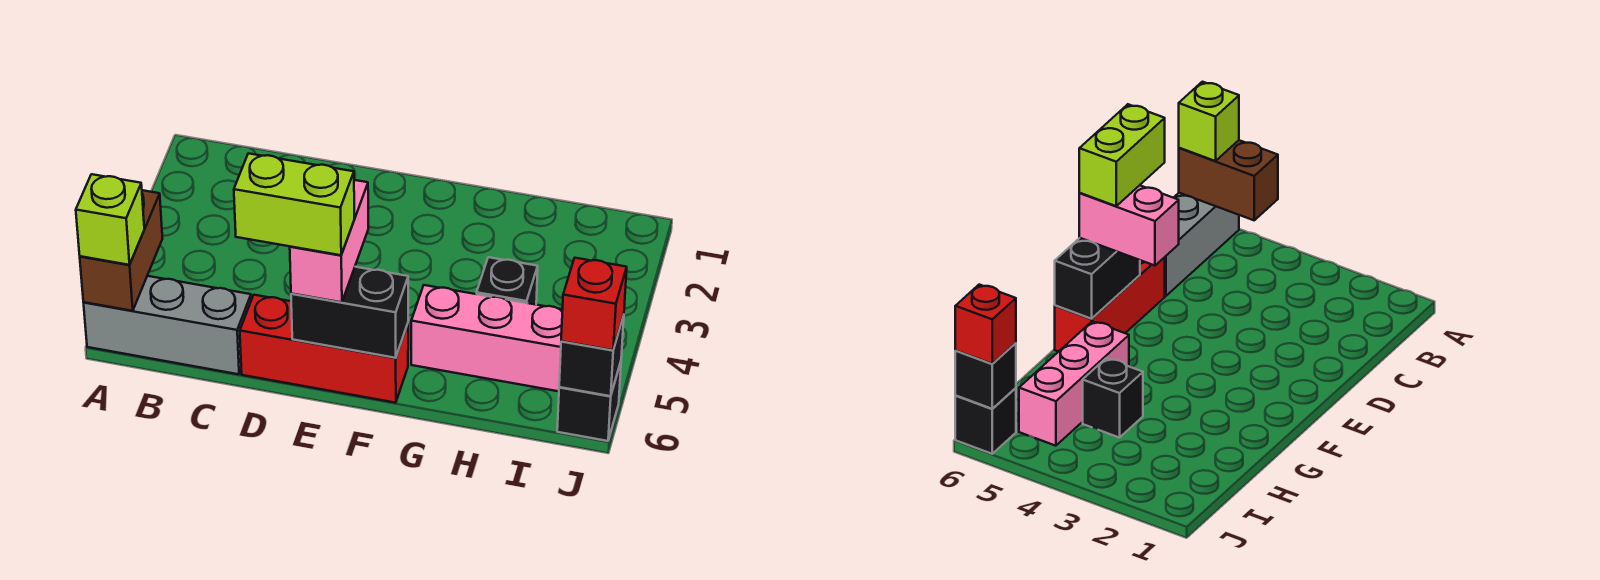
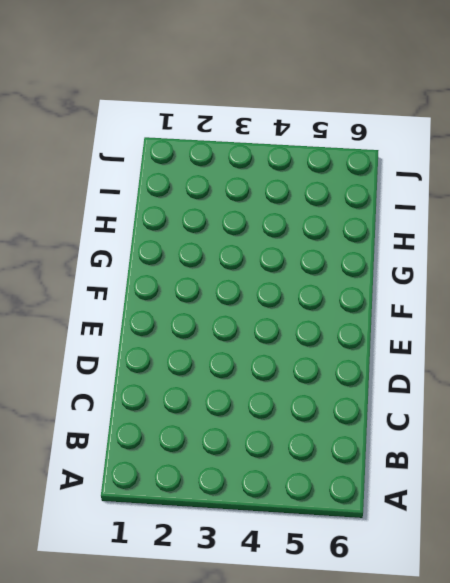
none -> grey brick A6:C6 level 1
none -> red brick D6:F6 level 1
none -> pink brick G5:I5 level 1

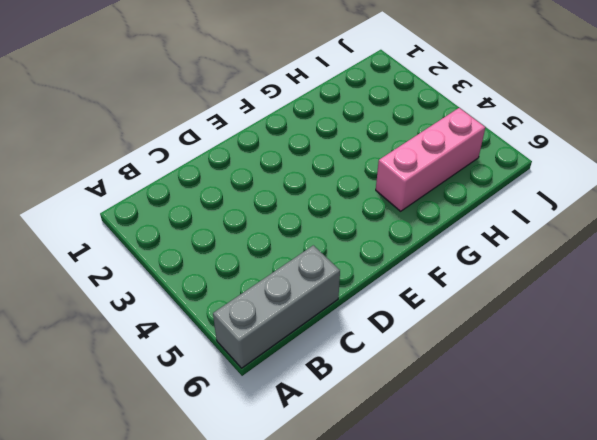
none -> red brick D6:F6 level 1
none -> black brick H4 level 1
none -> black brick J6 level 1

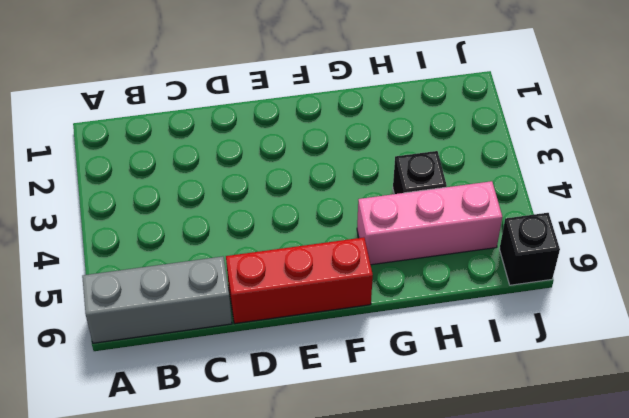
none -> brown brick A5:A6 level 2
none -> black brick E6:F6 level 2
none -> black brick J6 level 2

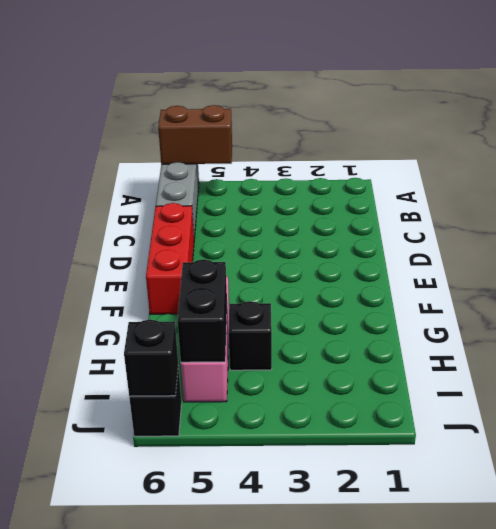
black brick H5:I5 level 2 -> black brick E6:F6 level 2
none -> lime brick A6 level 3
none -> pink brick E5:E6 level 3
none -> red brick J6 level 3

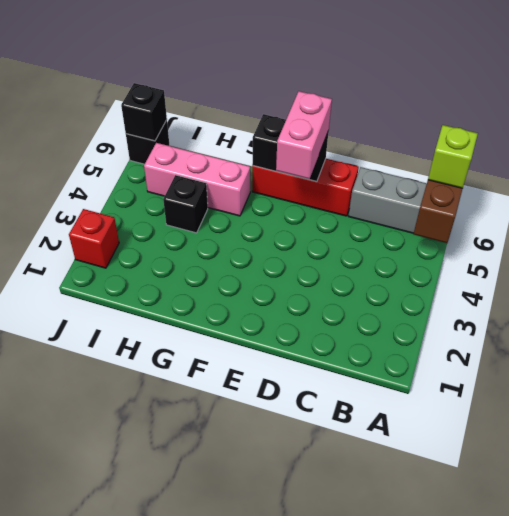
red brick J2 level 1 -> red brick J6 level 3
none -> lime brick D6:E6 level 4

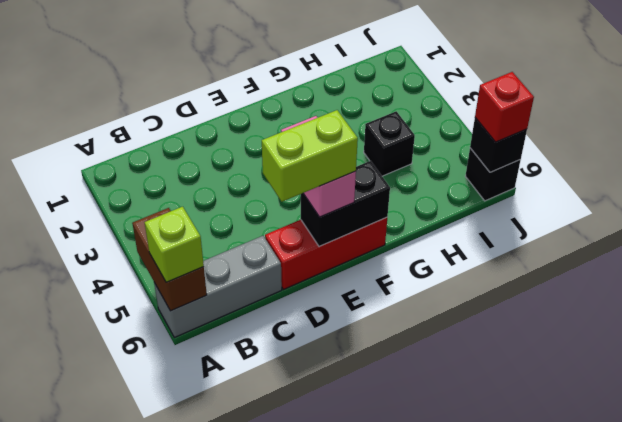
none -> pink brick G5:I5 level 1

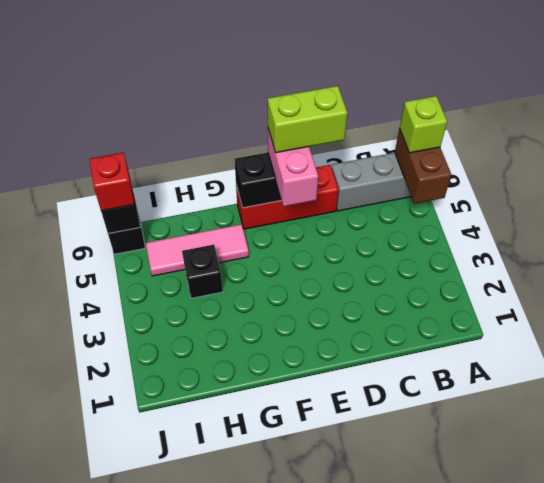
pink tile G5:I5 level 1 -> pink brick G5:I5 level 1

